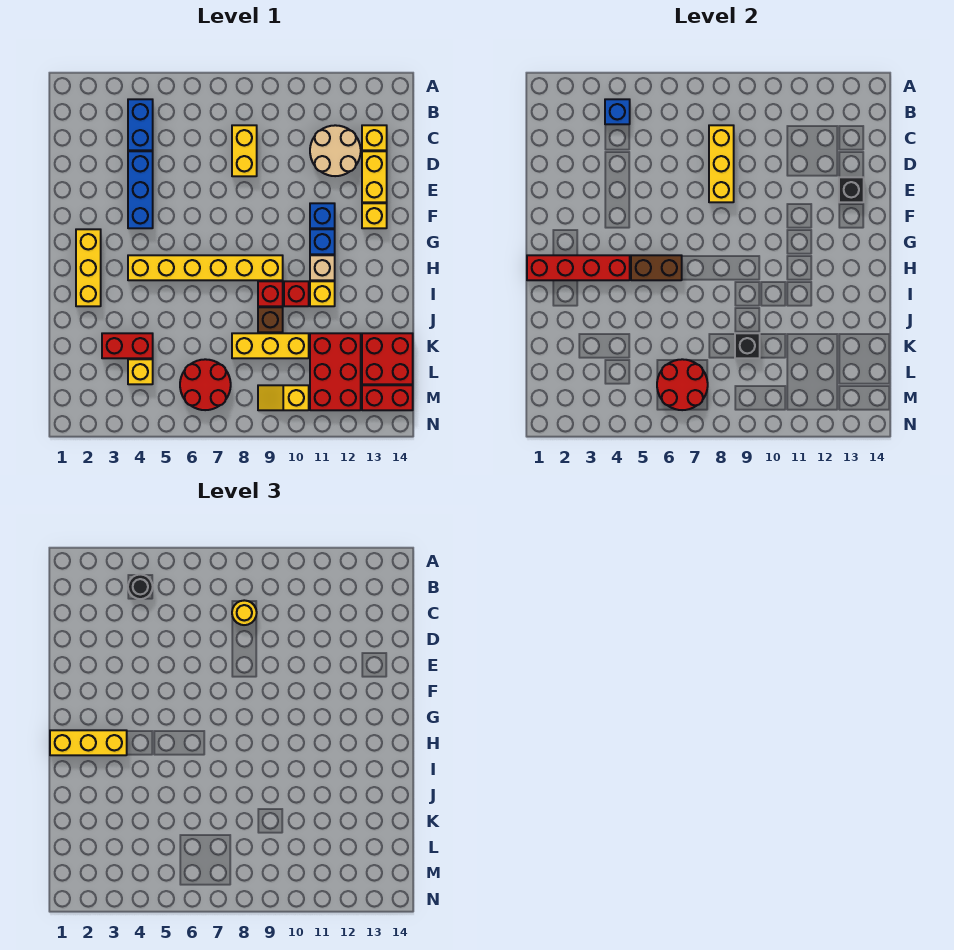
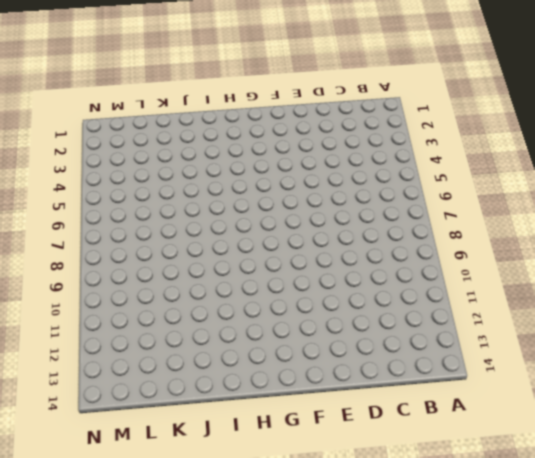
none -> blue brick B4:C4 level 1
none -> yellow brick C8:D8 level 1
none -> tan round brick C11:D12 level 1
none -> yellow brick C13 level 1

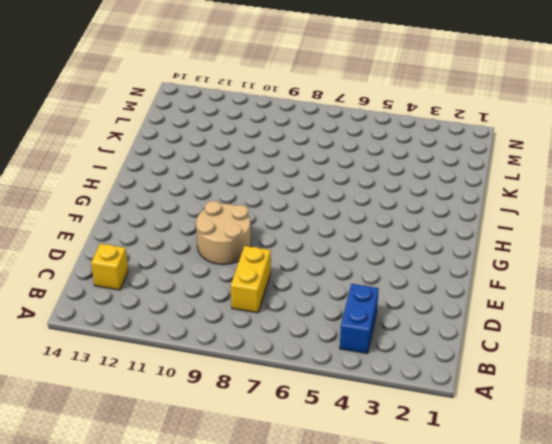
tan round brick E9:F10 level 1 -> tan round brick C11:D12 level 1
none -> blue brick D4:F4 level 1
none -> yellow brick D13:E13 level 1
none -> blue brick F11 level 1
none -> yellow brick F13 level 1

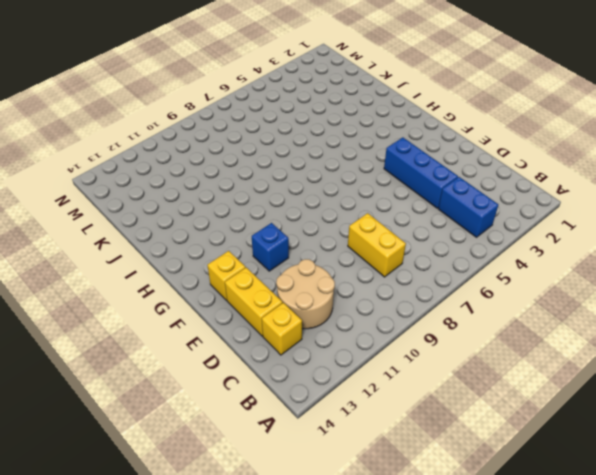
none -> yellow brick G2:I2 level 1
none -> blue brick G11 level 1
none -> yellow brick H4:H9 level 1
none -> tan brick H11 level 1

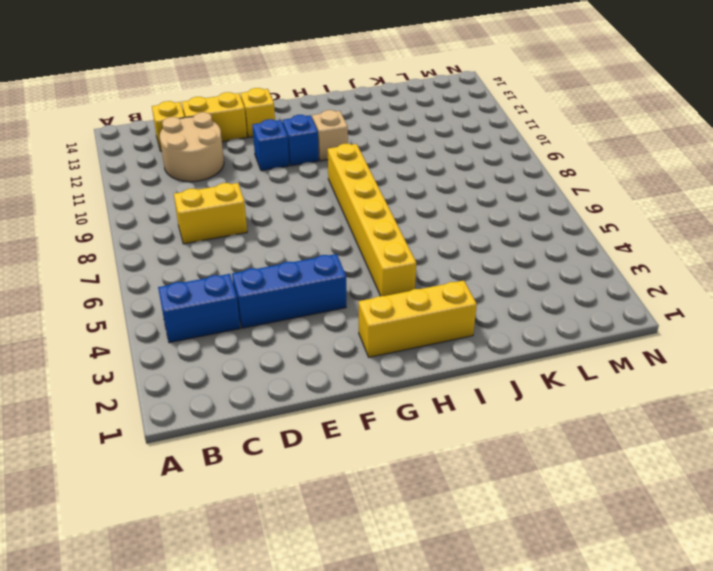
none -> red brick I9 level 1
none -> red brick I10 level 1
none -> yellow brick I11 level 1
none -> brown brick J9 level 1

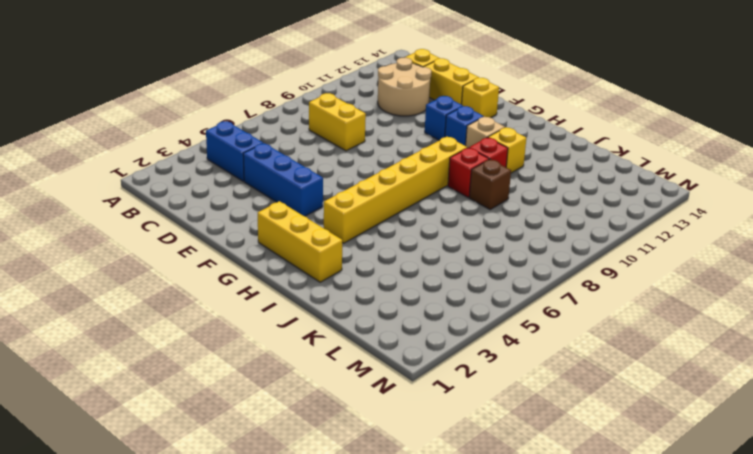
none -> red brick K3:K4 level 1
none -> yellow brick K8:K10 level 1
none -> red brick K11:M12 level 1
none -> red brick K13:L14 level 1

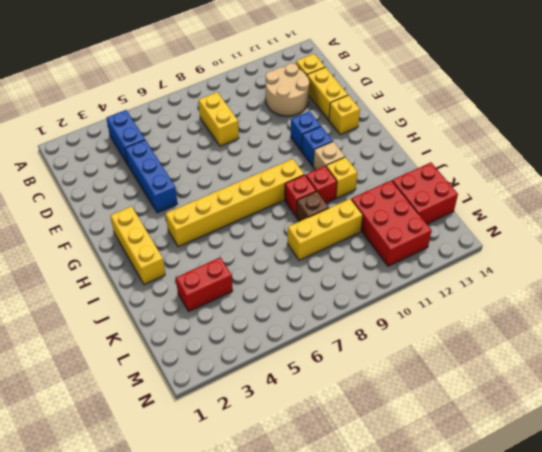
none -> yellow brick L4 level 1
none -> red round brick L6:M7 level 1
none -> yellow slope M9:M10 level 1 top 10
none -> red brick M13:M14 level 1

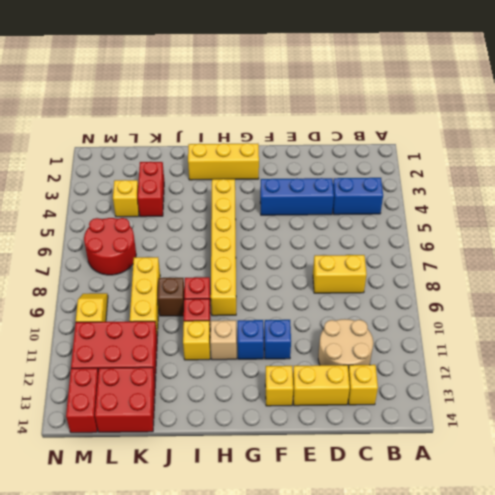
none -> blue brick B4 level 2
none -> yellow brick C8:E8 level 2
none -> black brick E13 level 2
none -> red brick H1:H4 level 2

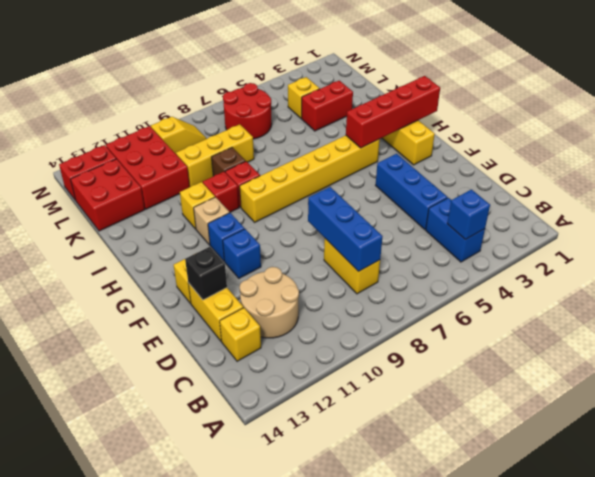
blue brick C8:E8 level 2 -> yellow brick C8:E8 level 2
none -> brown brick H5:H6 level 2
none -> black brick K9 level 2
none -> red round brick L6:M7 level 2
none -> black round brick B4 level 3

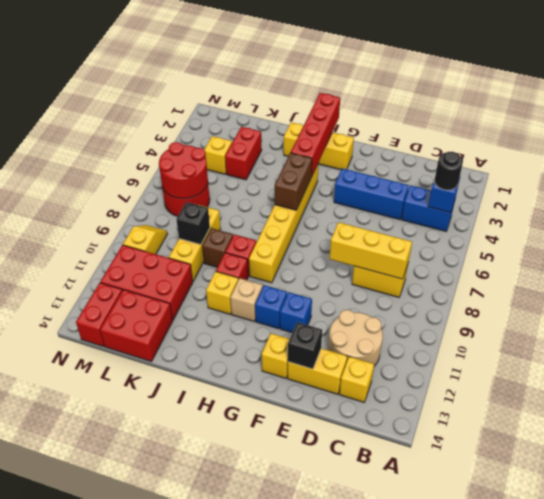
none -> yellow round brick C8 level 3
none -> yellow brick H1:H3 level 3

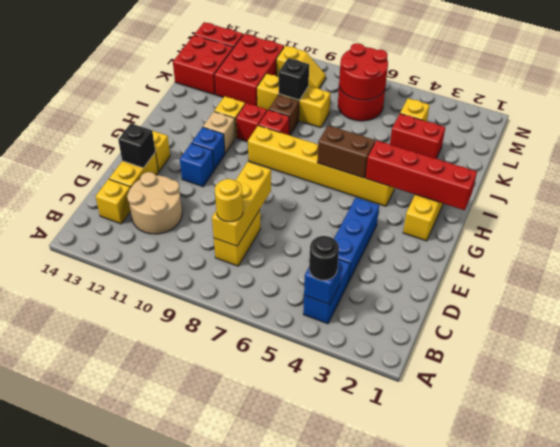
none -> yellow brick H1:H3 level 3

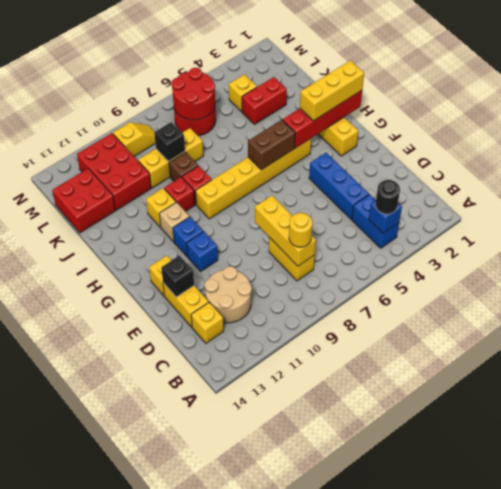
none -> red brick M13:M14 level 1

